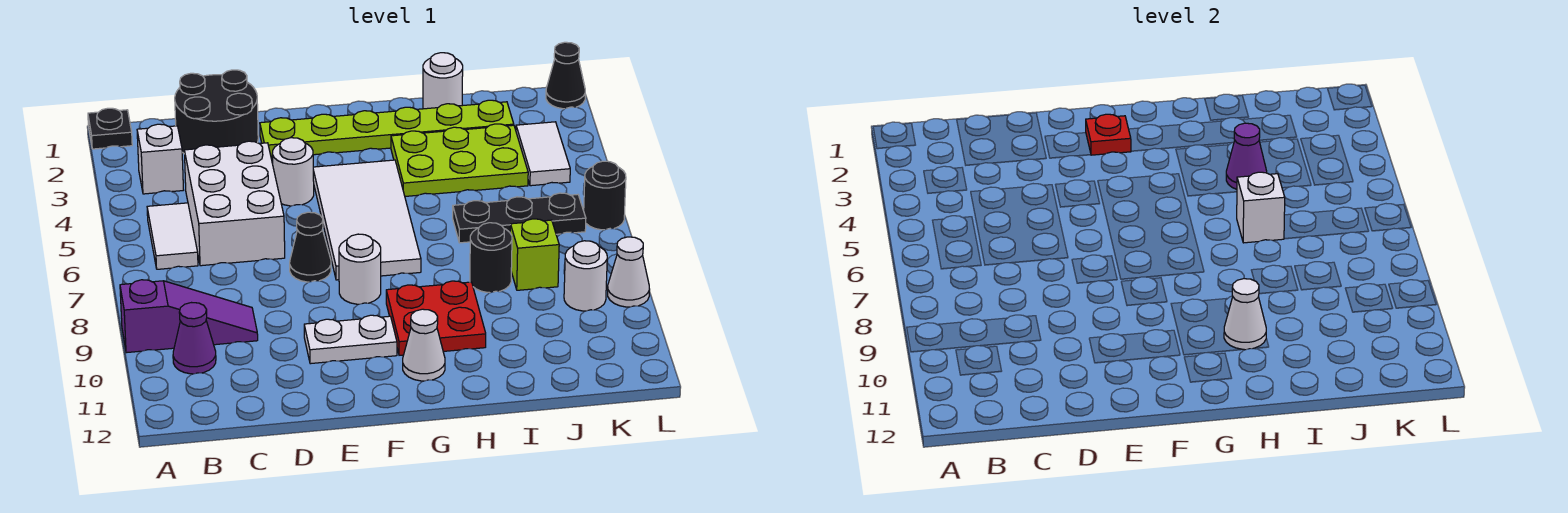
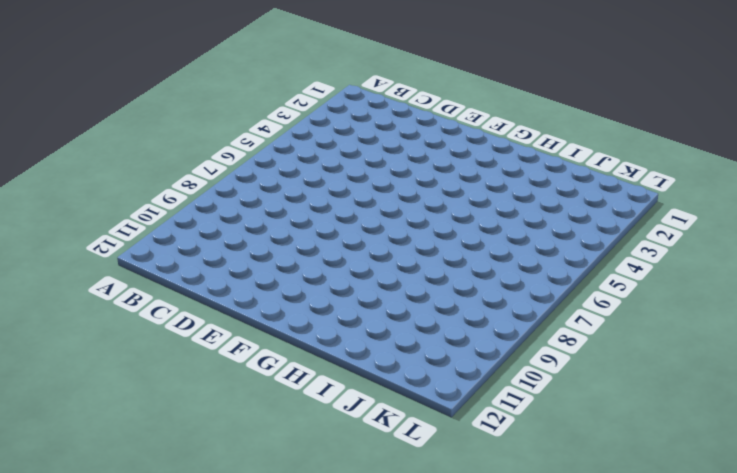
none -> black plate A1 level 1
none -> purple slope A9:C9 level 1 top A
none -> white brick B3 level 1

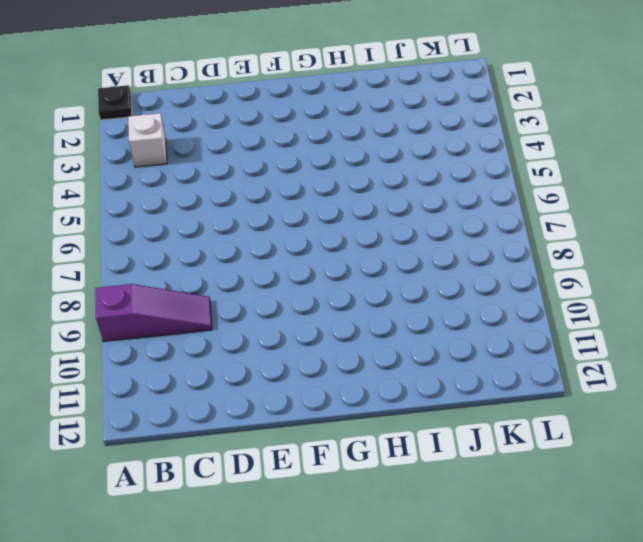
none -> white tile B5:B6 level 1
none -> purple cone B10 level 1
none -> black round brick C1:D2 level 1

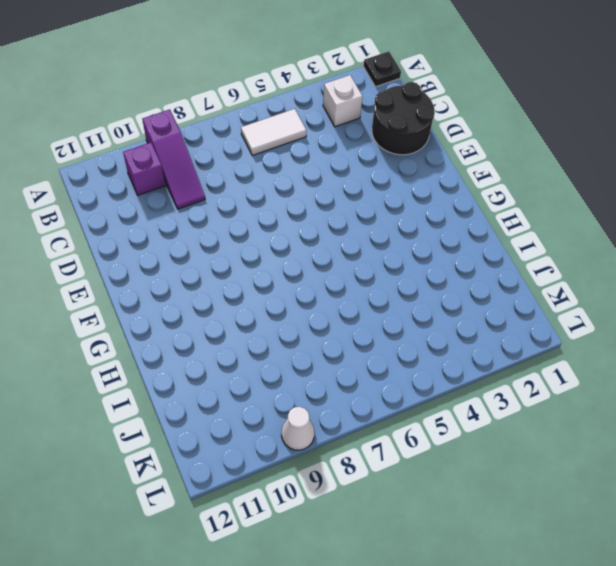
purple brick B10 level 1 -> purple cone B10 level 1
none -> white brick C4:D6 level 1
none -> lime plate E2:J2 level 1
none -> white round brick E4 level 1

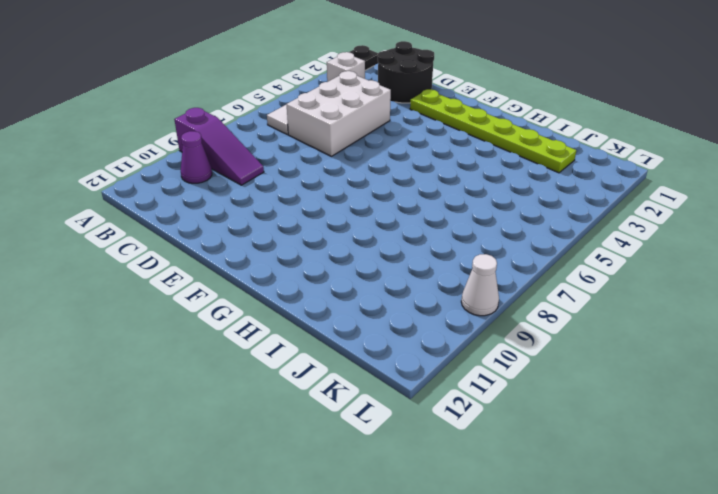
none -> white round brick E4 level 1
none -> black cone E7 level 1
none -> white plate E10:F10 level 1

